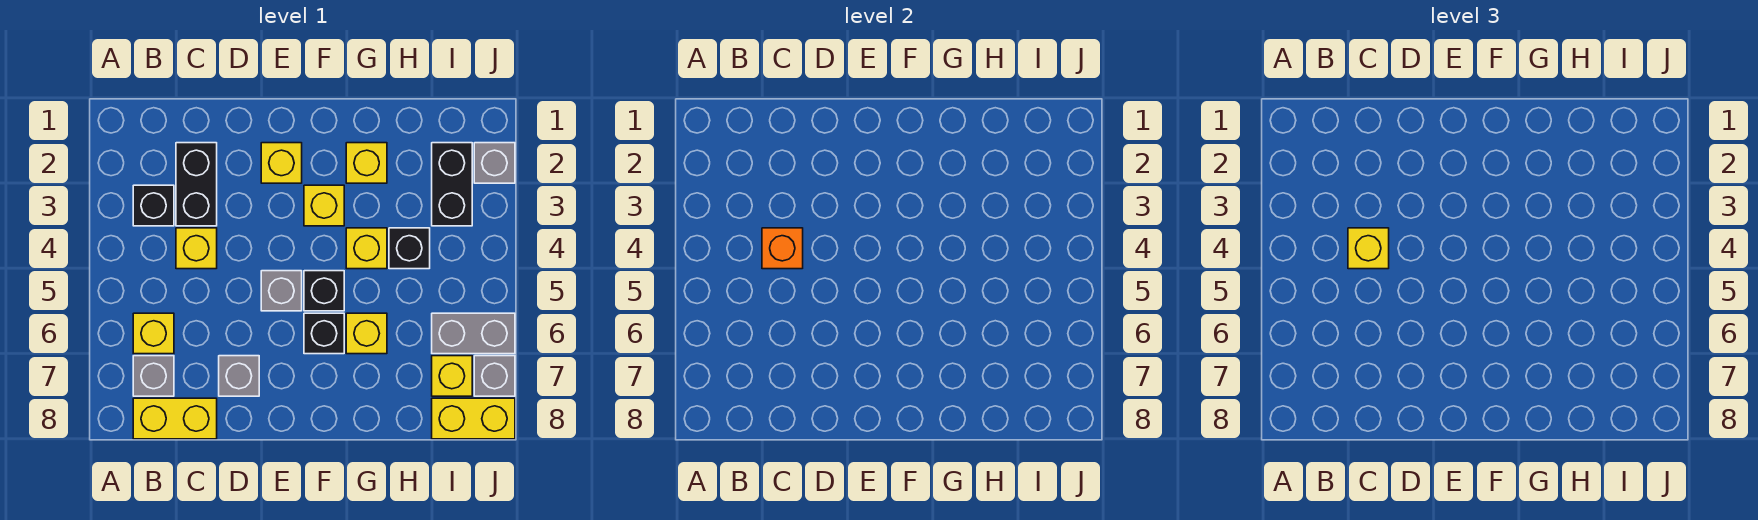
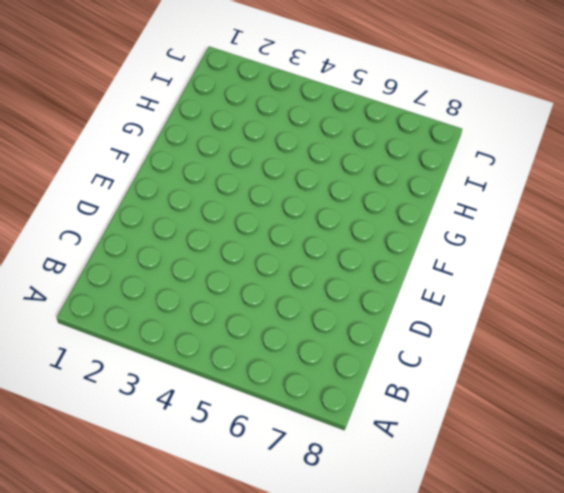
none -> black brick B3 level 1
none -> yellow brick B6 level 1
none -> grey brick B7 level 1

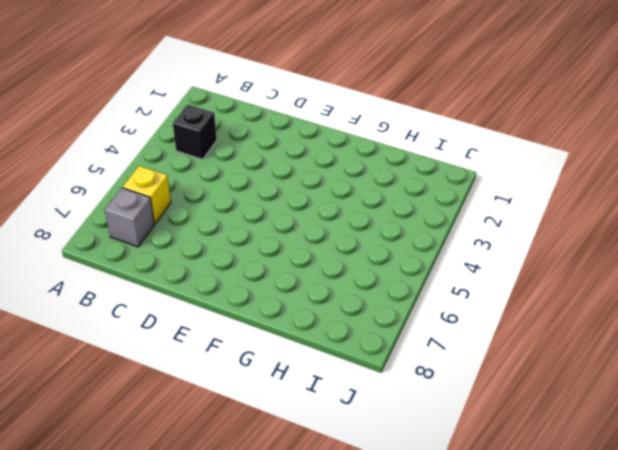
none -> yellow brick B8:C8 level 1
none -> black brick C2:C3 level 1
none -> yellow brick C4 level 1

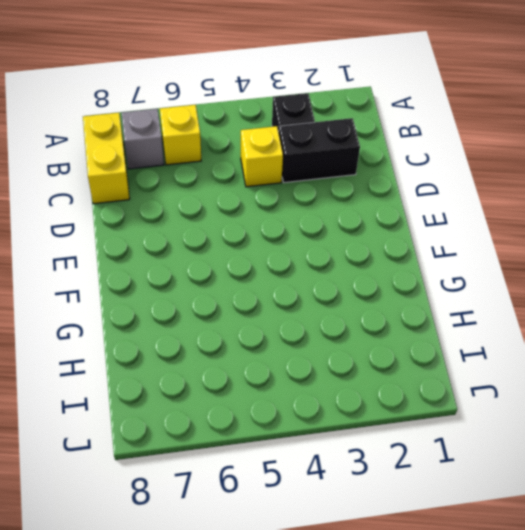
none -> grey brick D7 level 1
none -> yellow brick E2 level 1
none -> grey brick E5 level 1

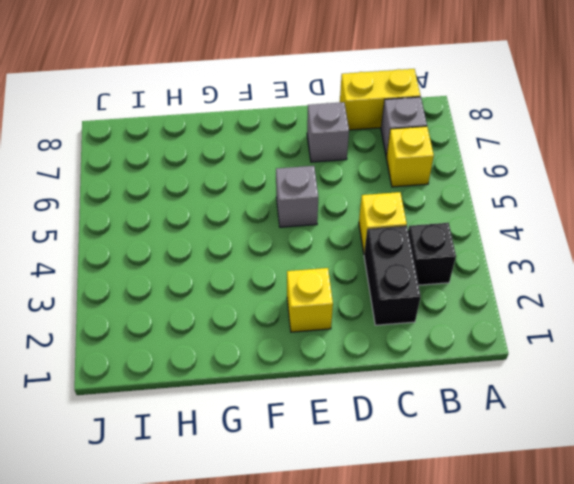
none -> yellow brick F3 level 1
none -> black brick F5 level 1
none -> black brick F6 level 1

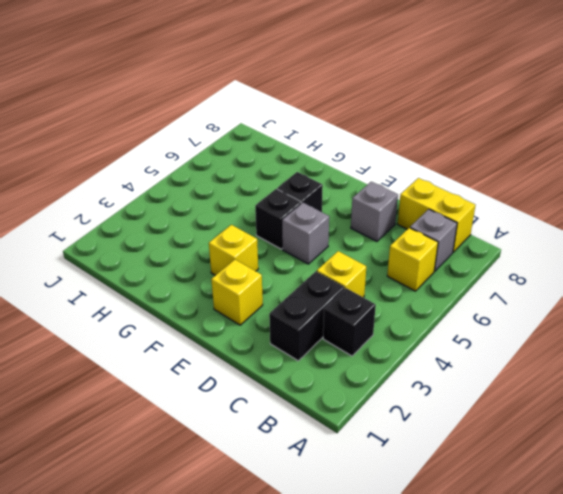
none -> yellow brick G2 level 1
none -> yellow brick G4 level 1
none -> yellow brick G6 level 1

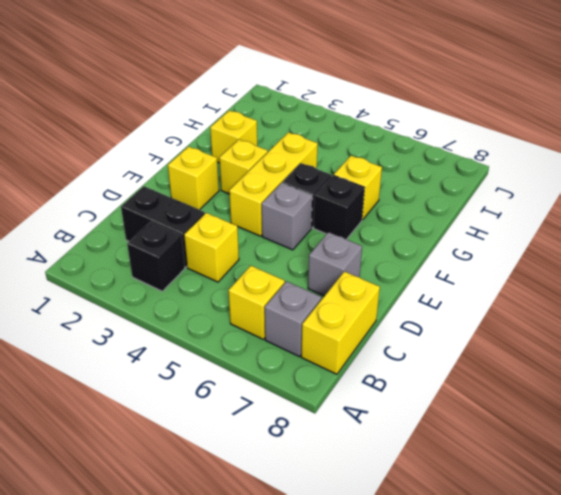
yellow brick E4:G4 level 1 -> yellow brick G4 level 1
none -> black brick H4 level 1
none -> black brick I2:I3 level 1
none -> grey brick I6:J6 level 1

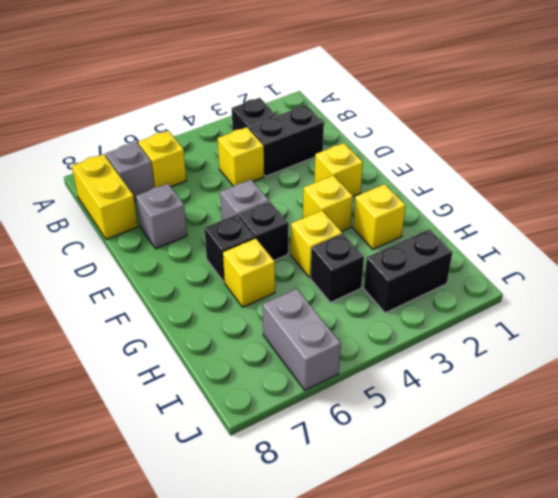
none -> yellow brick I7 level 1
none -> yellow brick I8:J8 level 1
none -> grey brick J2 level 1

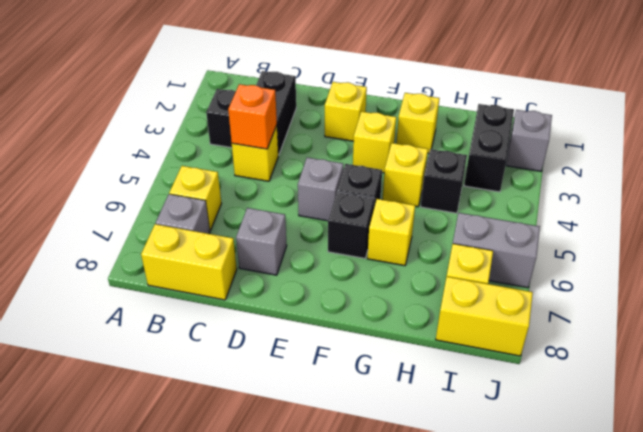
none -> grey brick J7 level 1
none -> yellow brick C4 level 3

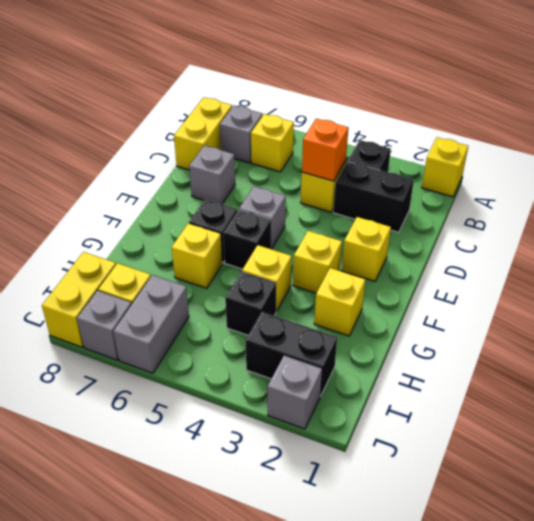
yellow brick A1 level 1 -> yellow brick C4 level 3

